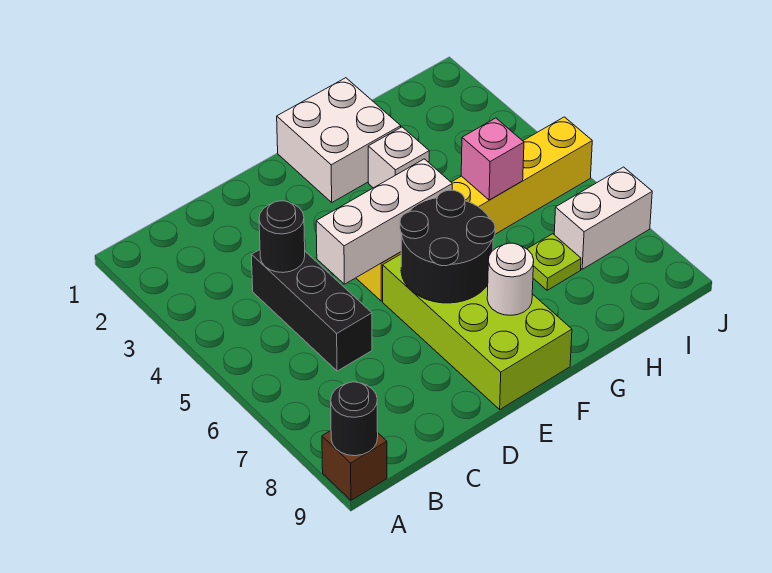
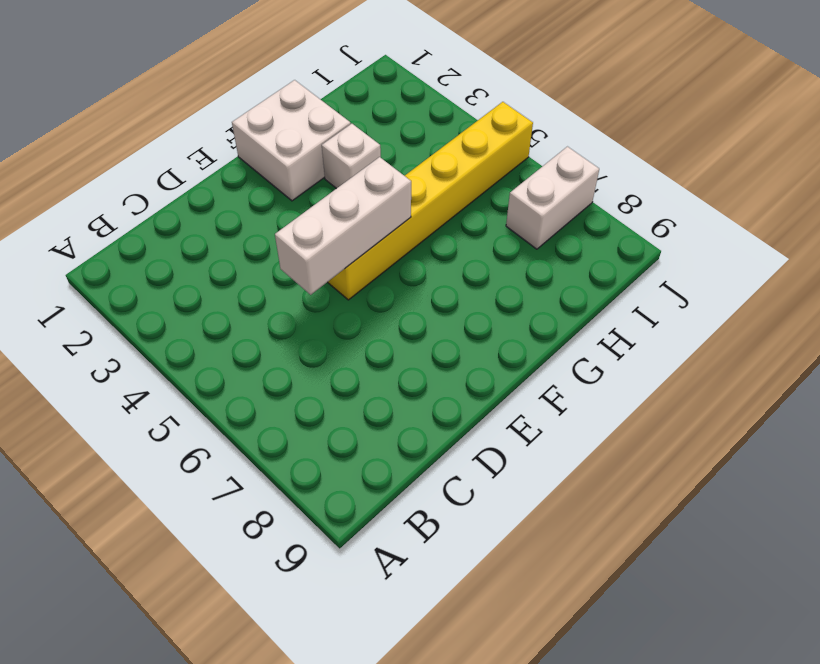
none -> brown brick A9 level 1
none -> black brick C4:C6 level 1
none -> lime brick E6:F9 level 1

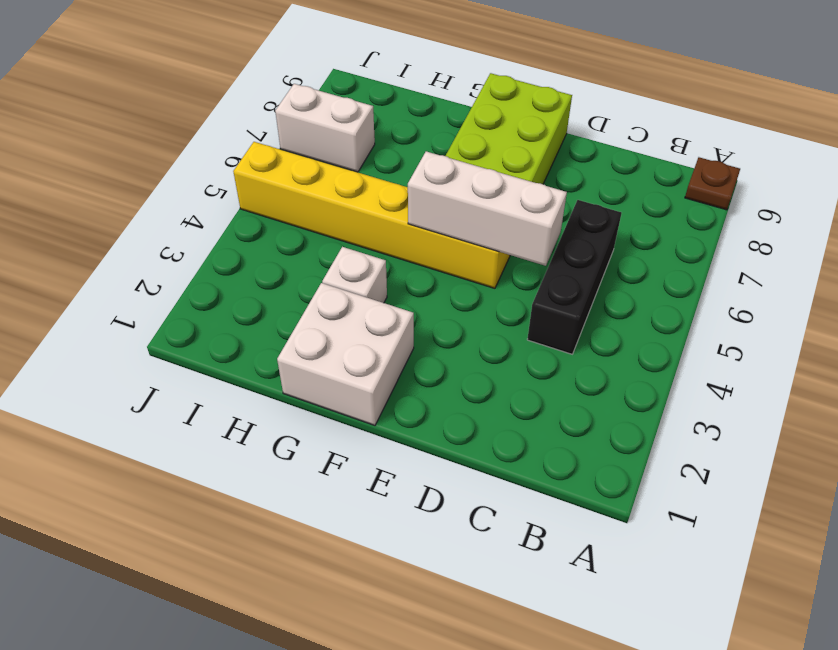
brown plate A9 level 1 -> brown brick A9 level 1
none -> lime plate H7 level 1
none -> black round brick A9 level 2
none -> black round brick C4 level 2

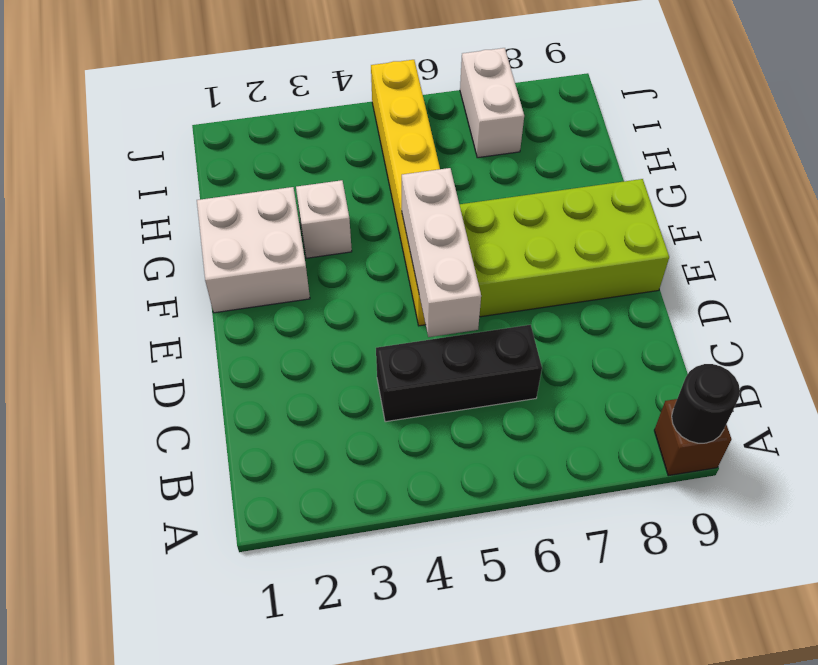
none -> lime plate H7 level 1
none -> black round brick C4 level 2
none -> black round brick E6:F7 level 2

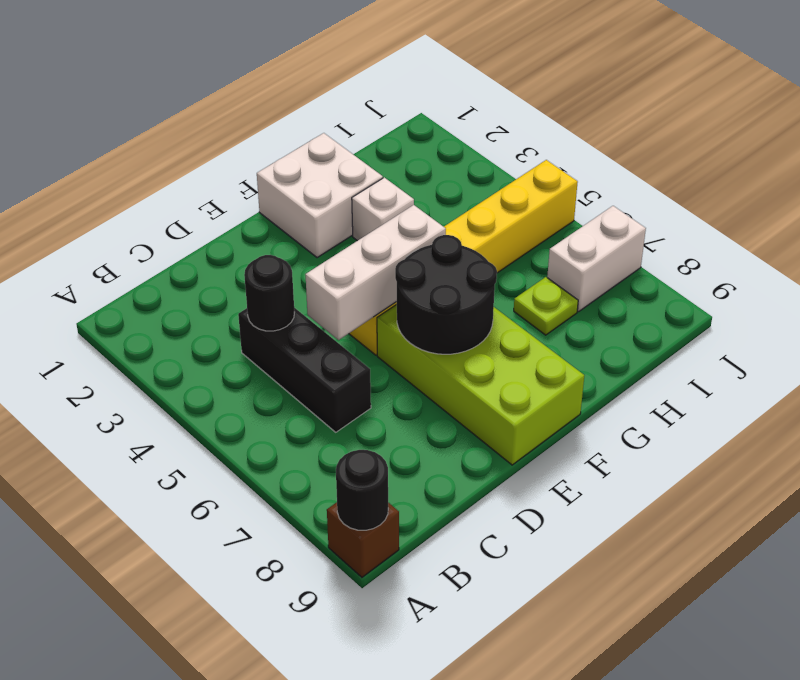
none -> white round brick F8 level 2
none -> pink brick H5 level 2

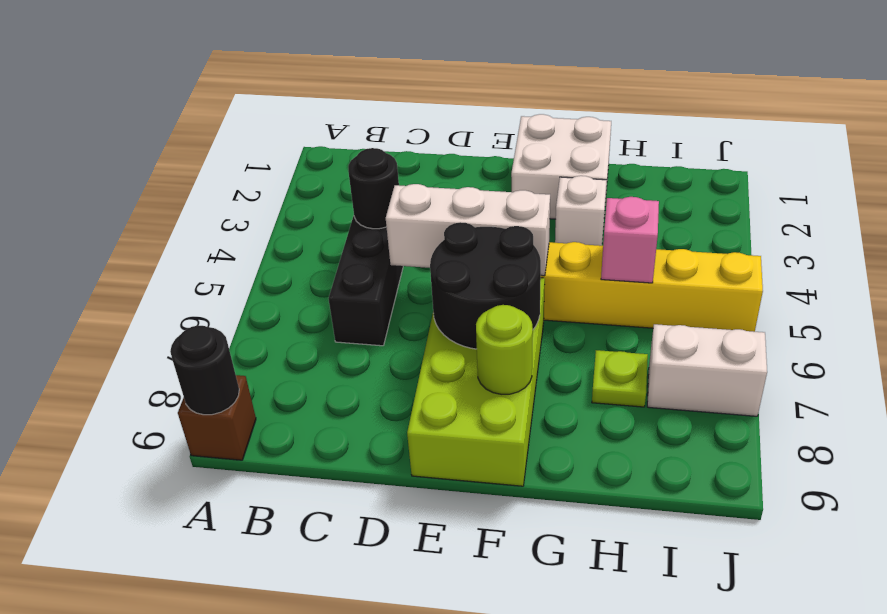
lime round brick F8 level 2 -> white round brick F8 level 2

